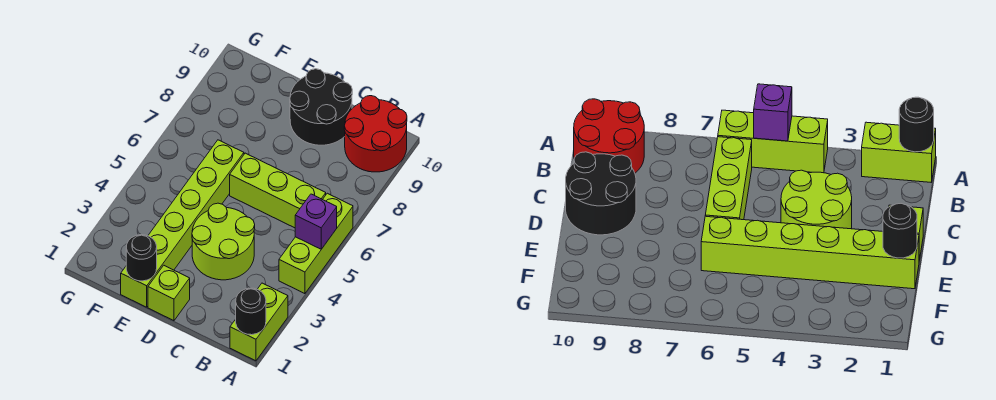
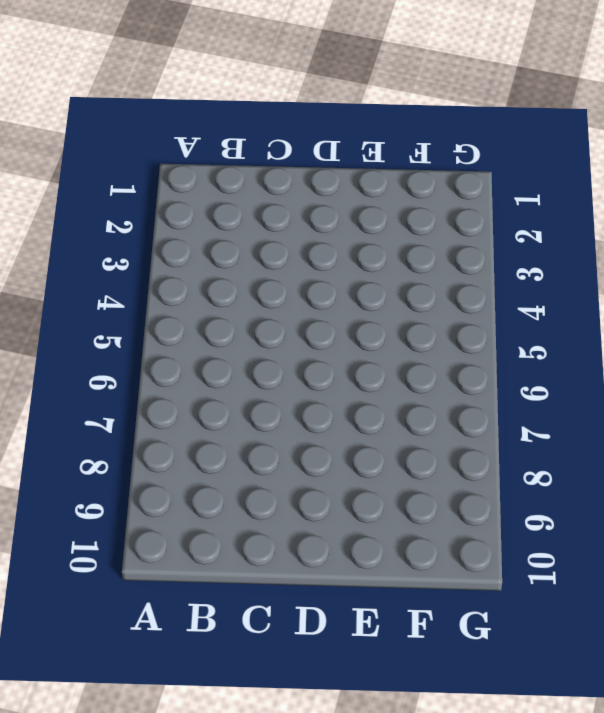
none -> lime brick A1:A2 level 1
none -> lime brick A4:A6 level 1

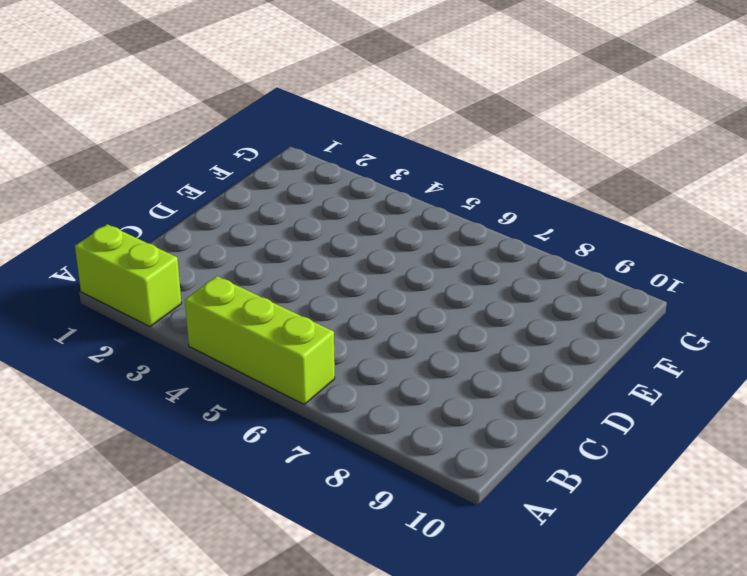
none -> red round brick A9:B10 level 1
none -> lime brick B6:D6 level 1

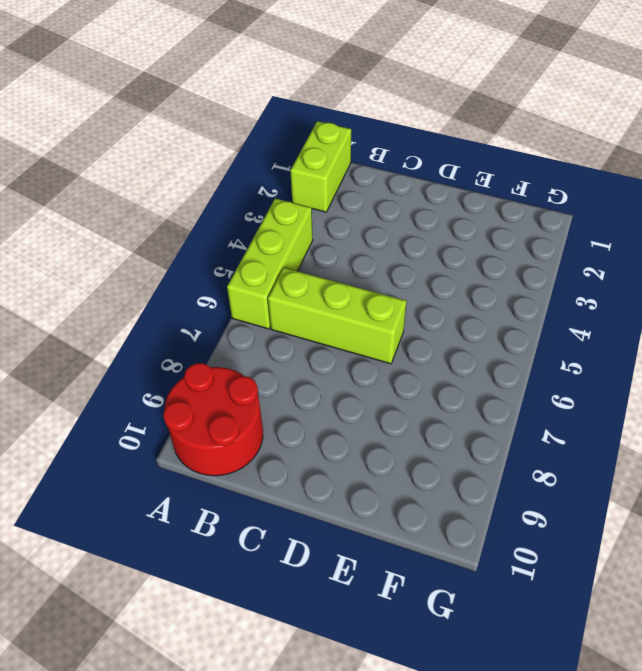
none -> lime round brick C3:D4 level 1
none -> black round brick C9:D10 level 1

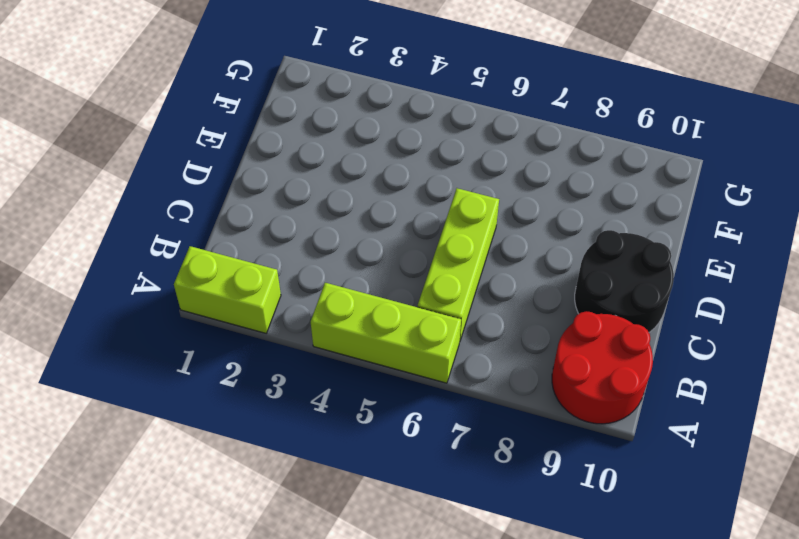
none -> lime round brick C3:D4 level 1
none -> lime brick D1 level 1

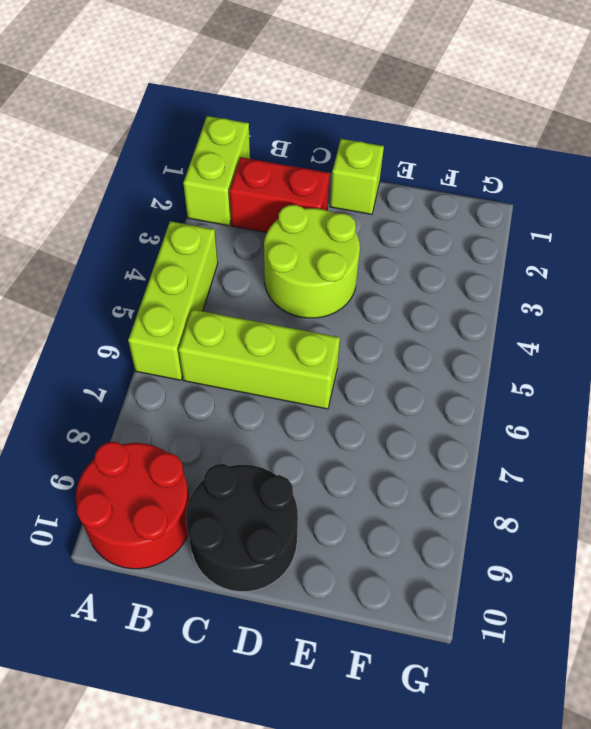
red brick B2:C2 level 1 -> none
none -> lime brick E1:E6 level 1
none -> black round brick A1 level 2

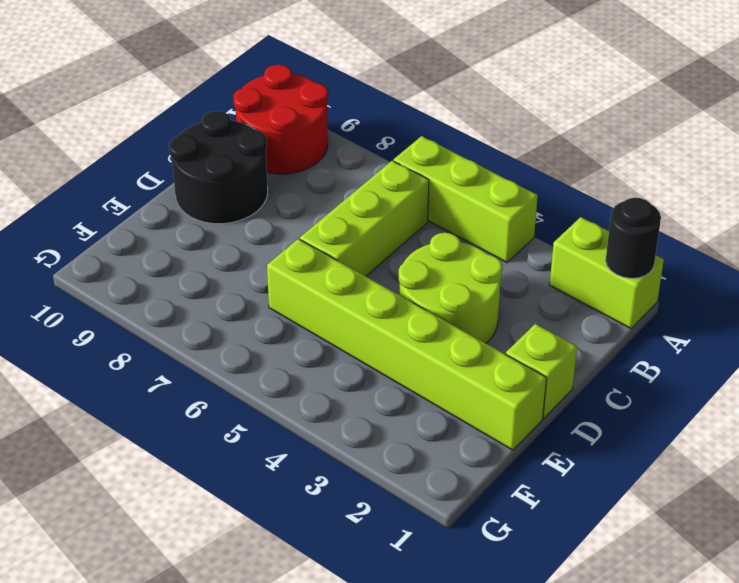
none -> purple brick A5 level 2
none -> black round brick E1 level 2

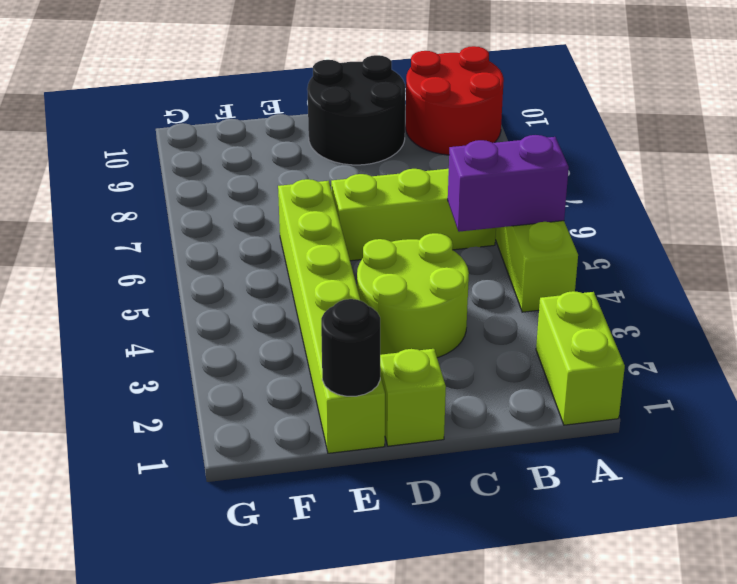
purple brick A5:B5 level 2 -> purple brick A5 level 2
none -> black round brick A1 level 2

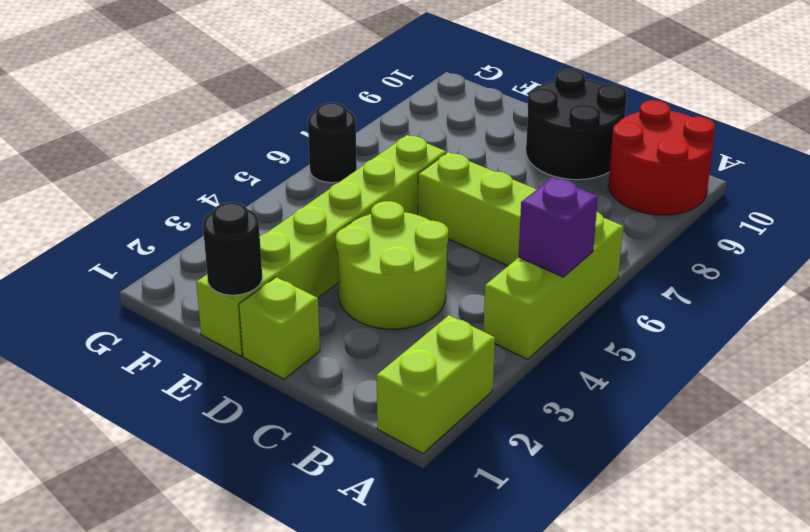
black round brick G6 level 1 -> black round brick A1 level 2

